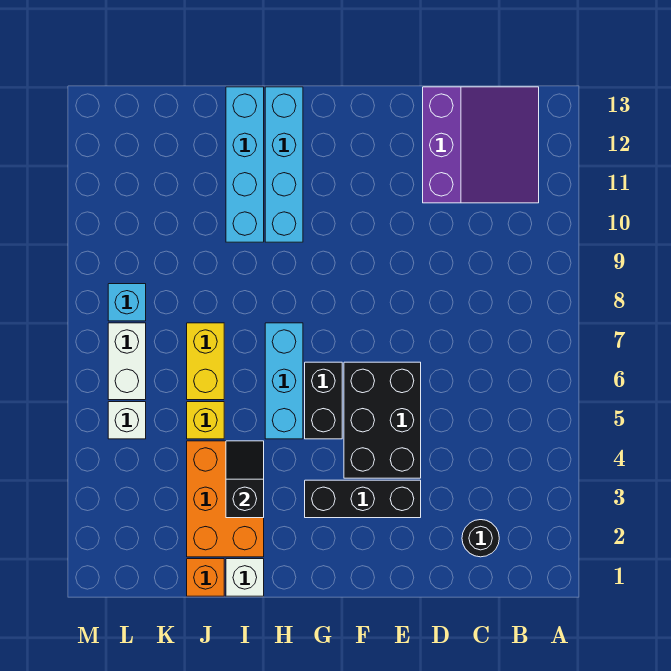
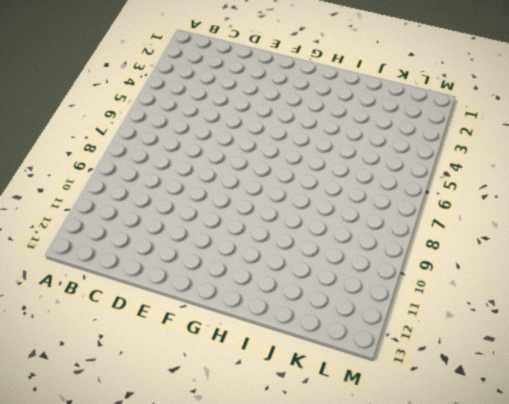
none -> purple slope B11:D13 level 1 top D
none -> black round brick C2 level 1
none -> black brick E3:G3 level 1

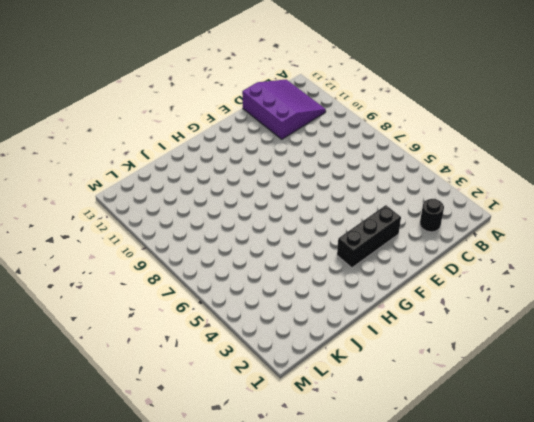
none -> black brick E4:F6 level 1
none -> black brick G5:G6 level 1
none -> cyan brick H5:H7 level 1

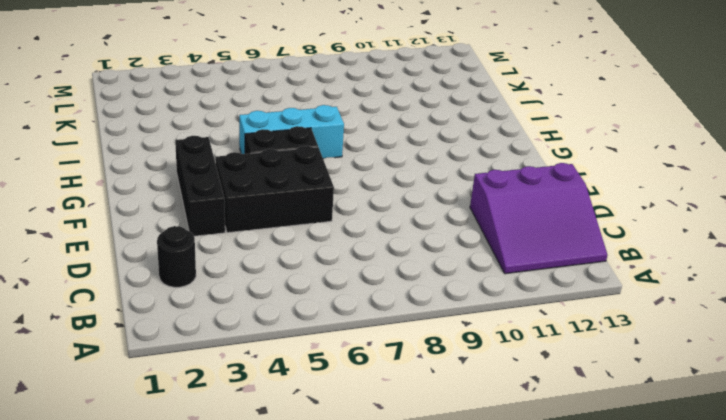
none -> cyan brick H10:H13 level 1
none -> white brick I1 level 1
none -> orange brick I2:J4 level 1

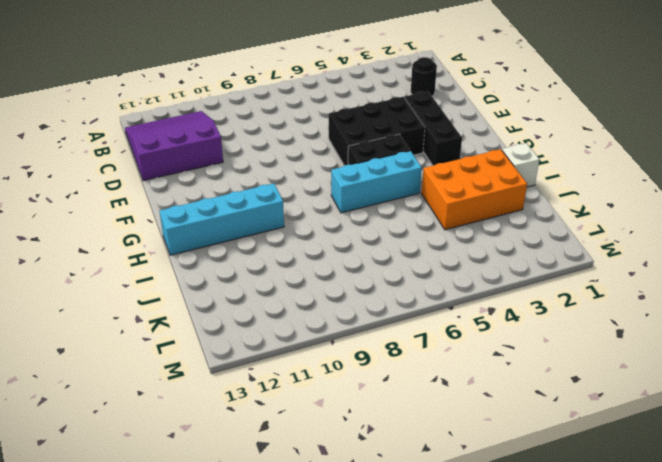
none -> cyan brick I10:I13 level 1
none -> orange brick J1 level 1
none -> yellow brick J5 level 1

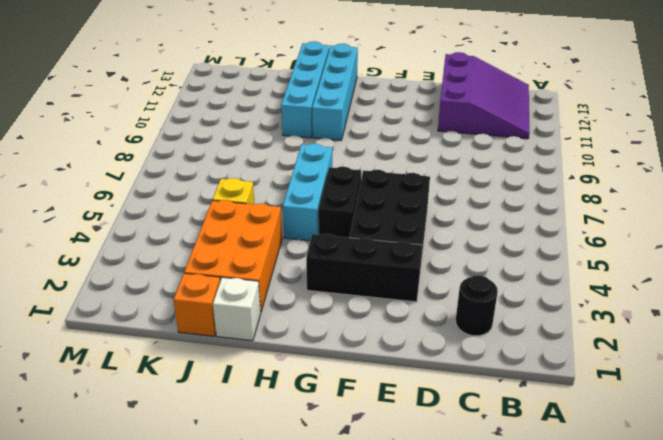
none -> yellow brick J6:J7 level 1
none -> white brick L5 level 1
none -> white brick L6:L7 level 1

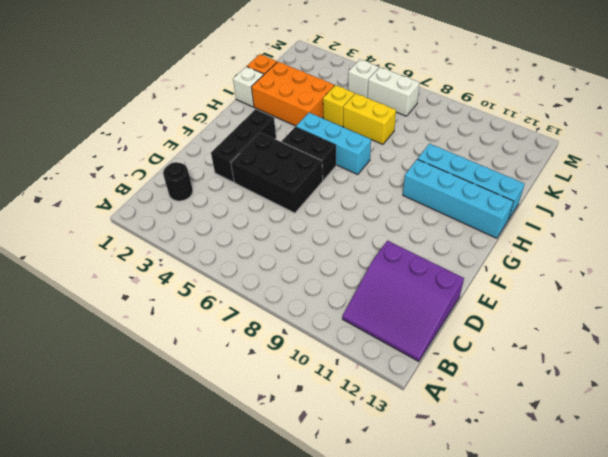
none -> cyan brick L8 level 1
none -> black slope I3:I4 level 2 top 3

